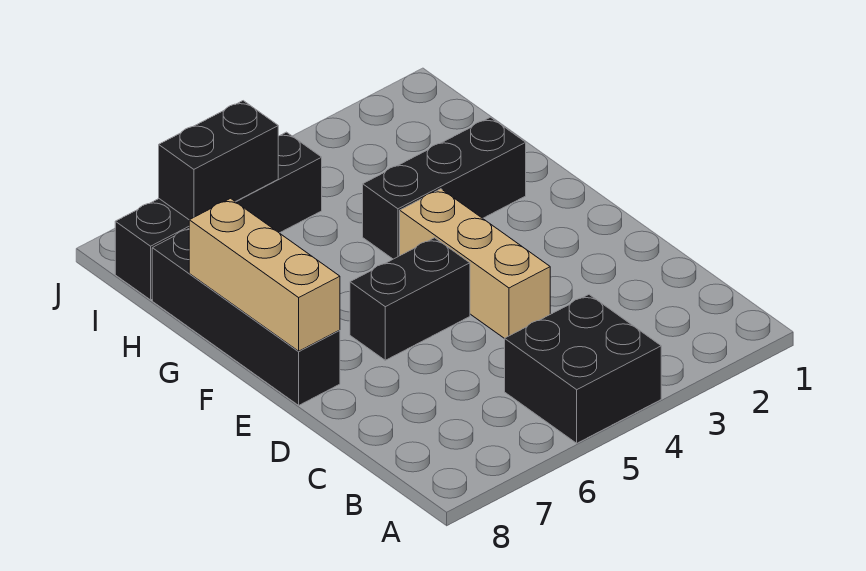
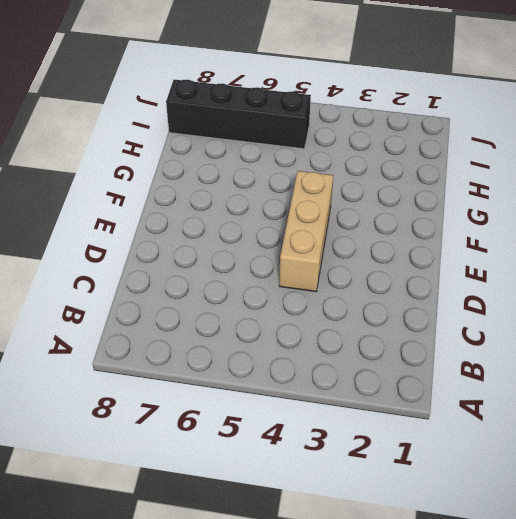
none -> black brick A4:B5 level 1
none -> black brick E5:E6 level 1

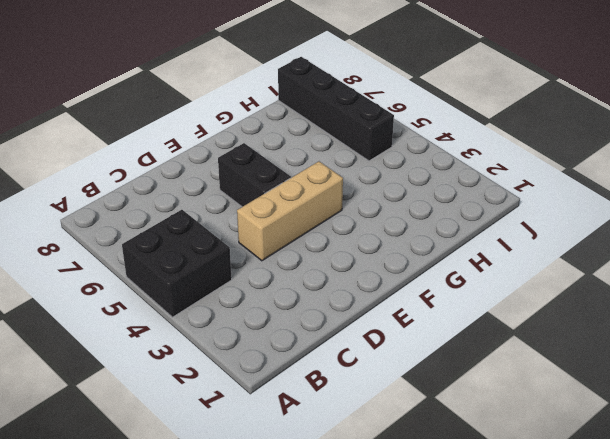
none -> black brick E8:H8 level 1
none -> black brick G2:G4 level 1

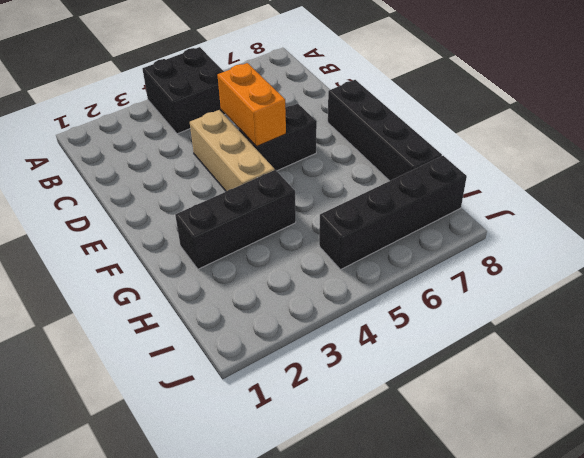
orange brick D5:E5 level 2 -> none
none -> tan brick E8:G8 level 2
none -> black brick I6:I7 level 2

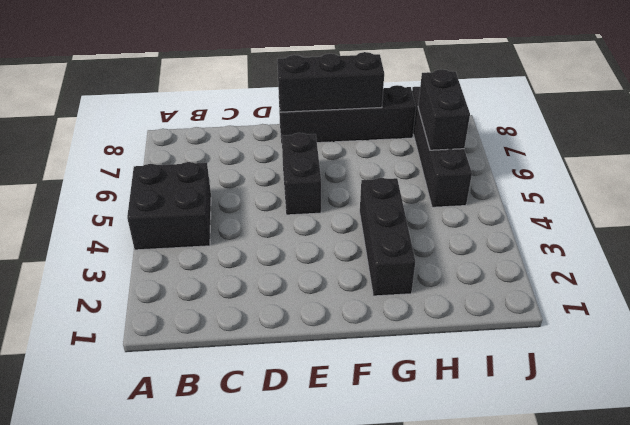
black brick E8:G8 level 2 -> tan brick E8:G8 level 2
none -> tan brick D4:F4 level 1

